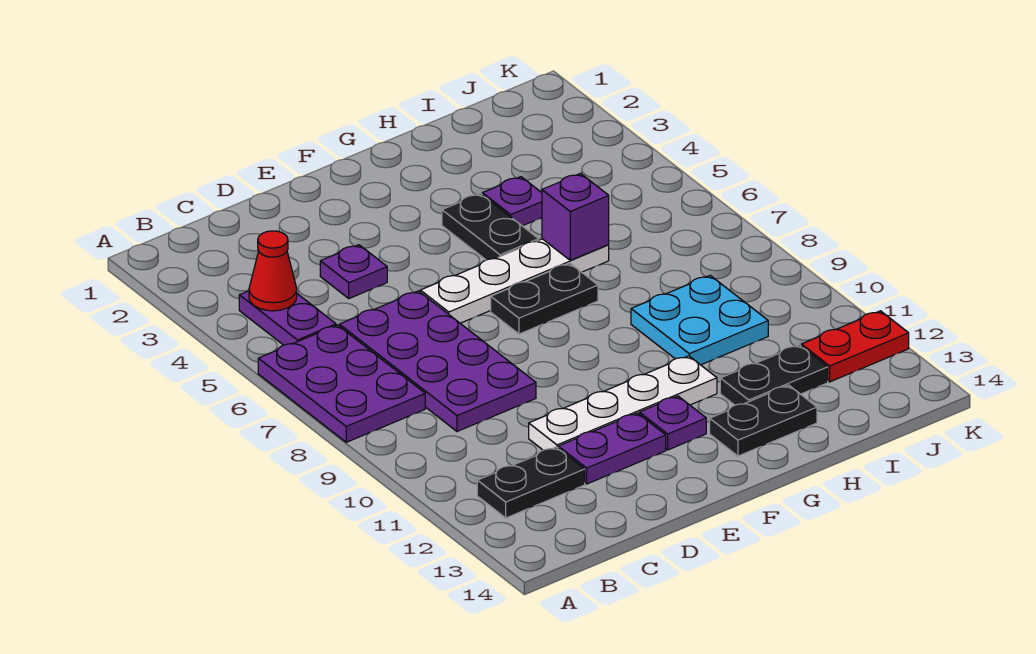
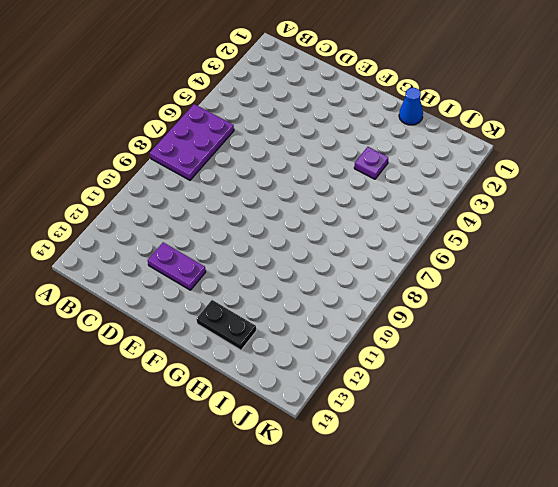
blue cone H1 level 1 -> none
none -> purple plate B4:B5 level 1
none -> black plate B12:C12 level 1
none -> purple plate C6:D9 level 1

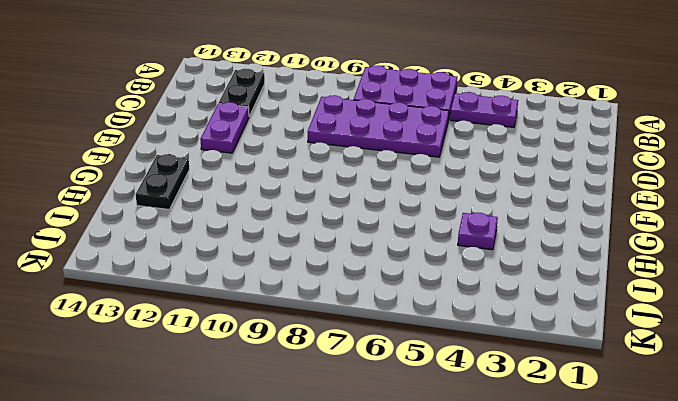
none -> purple plate D4 level 1
none -> white plate D11:G11 level 1
none -> white plate E6:H6 level 1

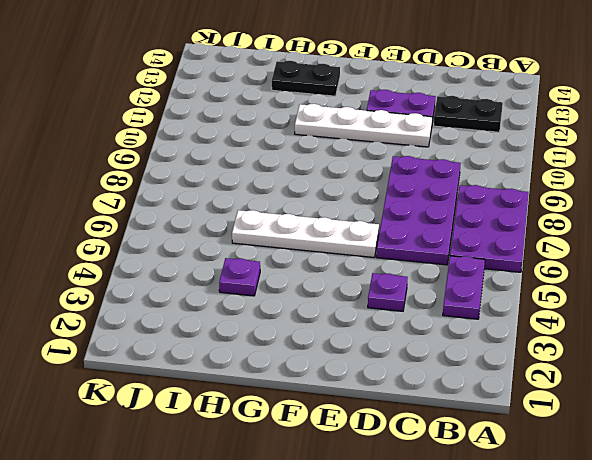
none -> black plate F7:G7 level 1
none -> purple plate F12 level 1
none -> black plate G4:G5 level 1

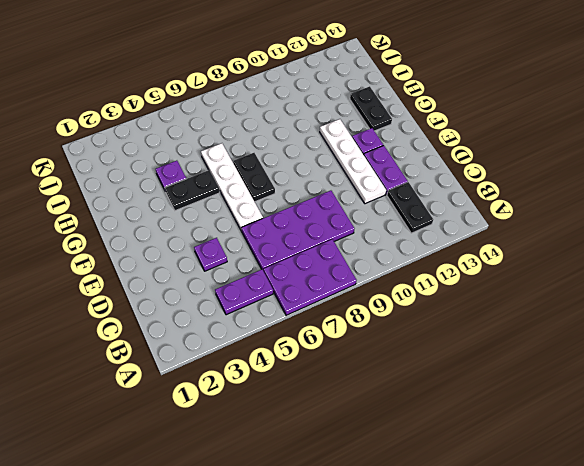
none -> cyan plate H9:I10 level 1
none -> black plate H12:I12 level 1
none -> red plate J12:K12 level 1

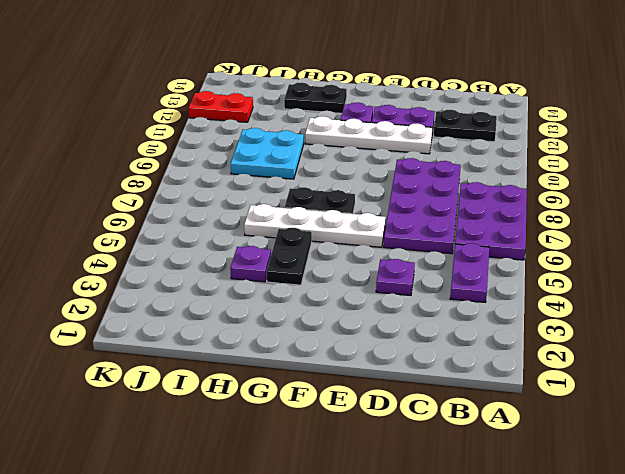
none -> black plate H12:I12 level 1
none -> red cone B4 level 2
none -> purple brick H6 level 2

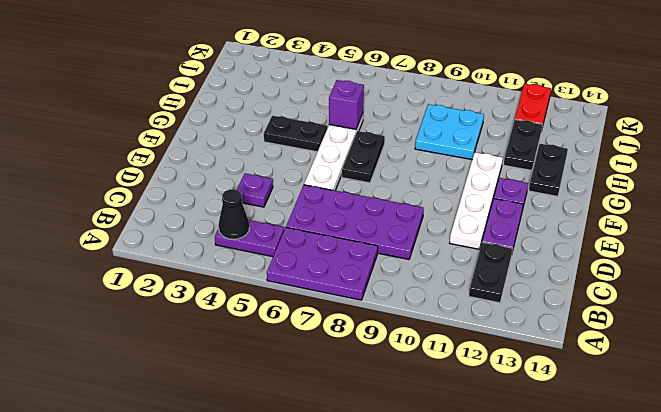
black cone B4 level 2 -> red cone B4 level 2
none -> purple plate H4 level 1

